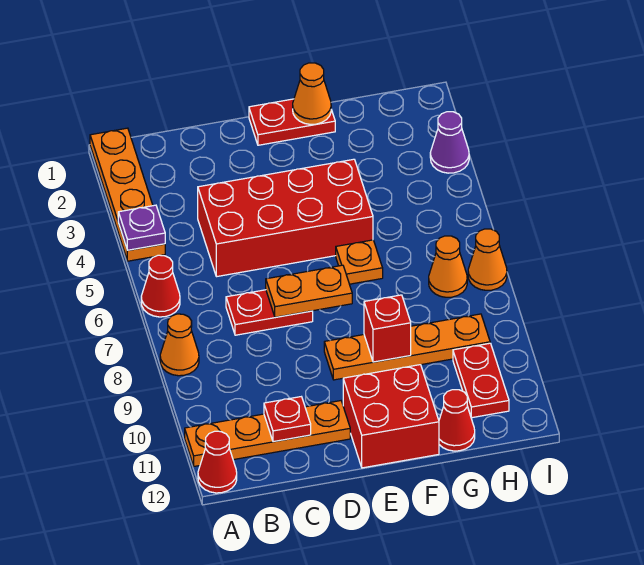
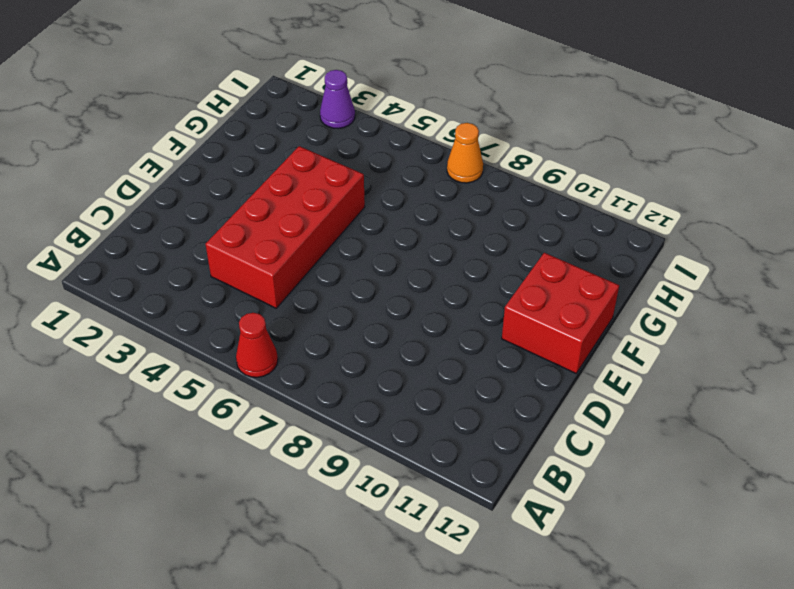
none -> orange plate A1:A4 level 1
none -> orange cone A8 level 1
none -> orange plate A11:D11 level 1

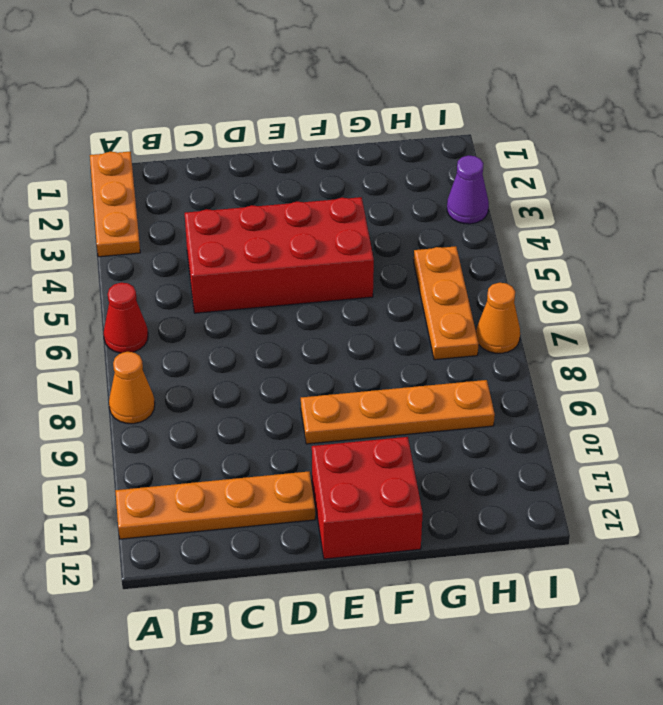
orange plate A1:A3 level 1 -> orange plate A1:A4 level 1
orange plate H5:H7 level 1 -> orange cone H7 level 1
none -> red cone A12 level 1
none -> red plate C7:D7 level 1
none -> red plate E1:F1 level 1

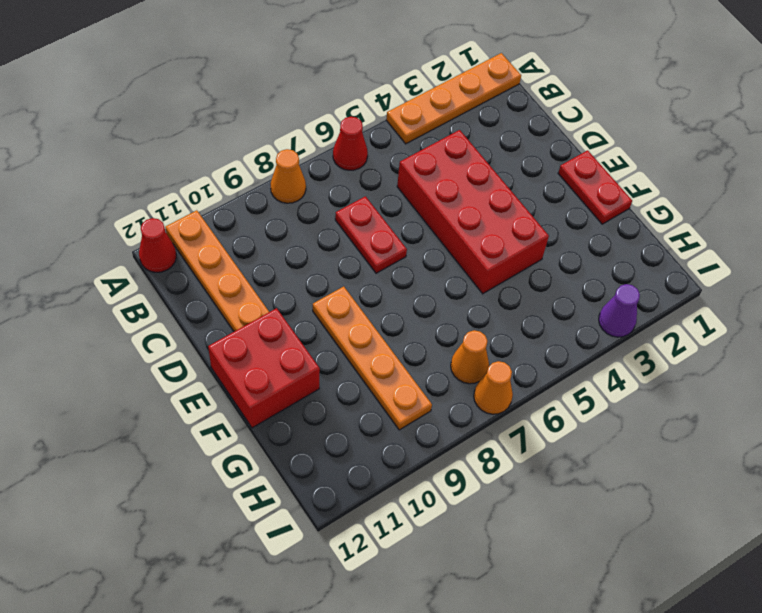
none -> orange plate F6 level 1
none -> red cone G12 level 1
none -> red plate H10:H11 level 1

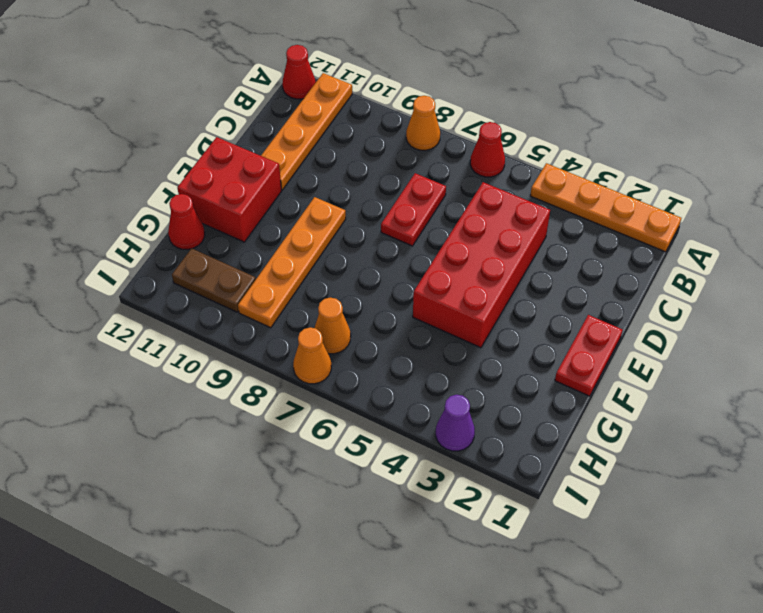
brown plate H10:H11 level 1 -> red plate H10:H11 level 1
none -> orange plate F6 level 1
none -> purple plate A4 level 2
none -> red plate C11 level 2

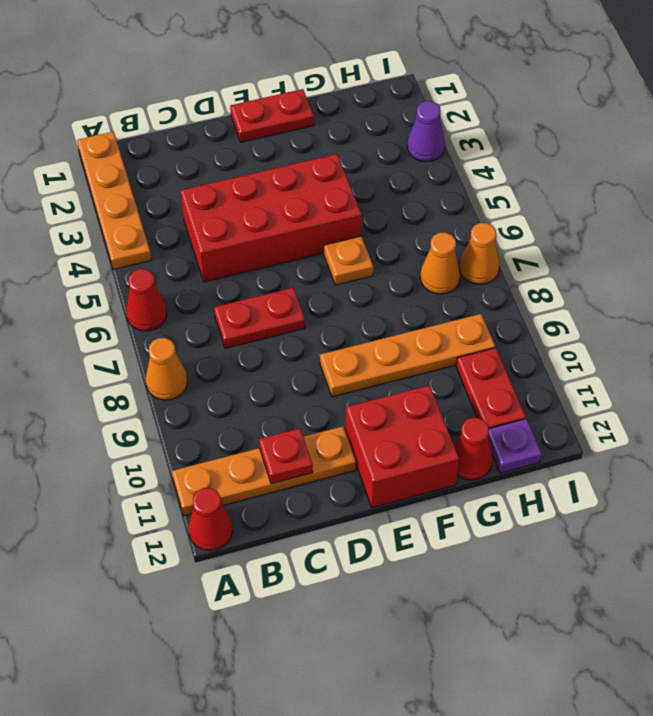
purple plate H12 level 1 -> purple plate A4 level 2
none -> orange plate D7:E7 level 2
none -> orange cone F1 level 2
none -> red brick F9 level 2

